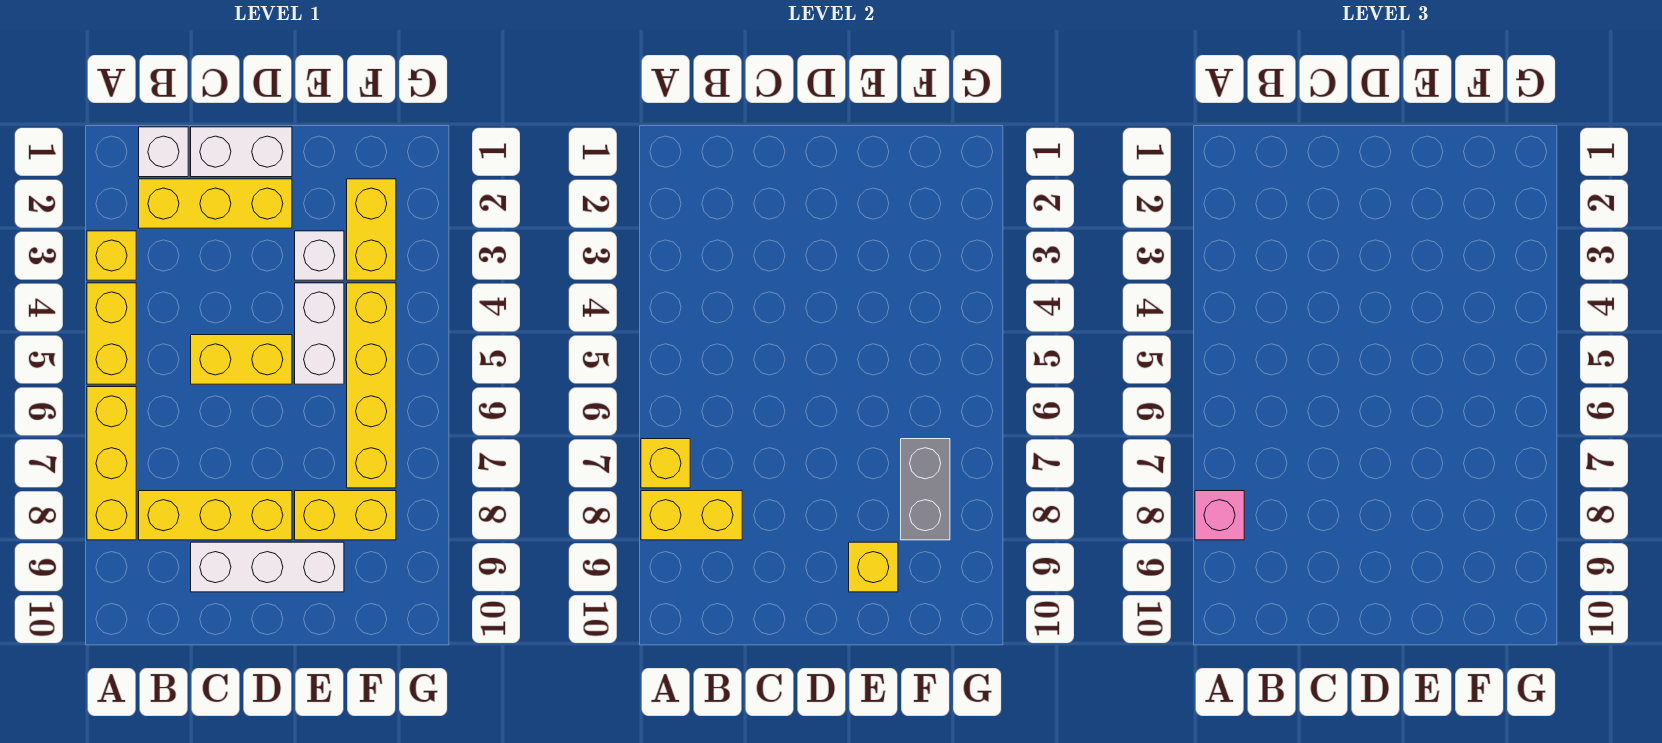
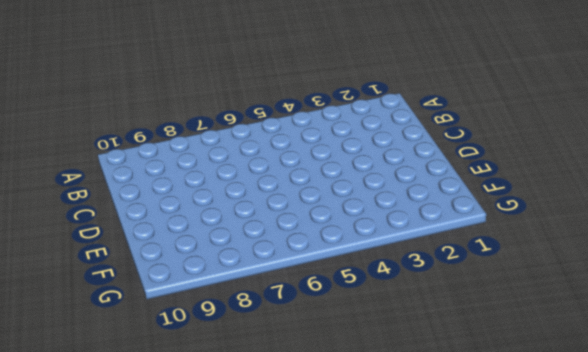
none -> yellow brick A3 level 1
none -> yellow brick A4:A5 level 1
none -> yellow brick A6:A8 level 1

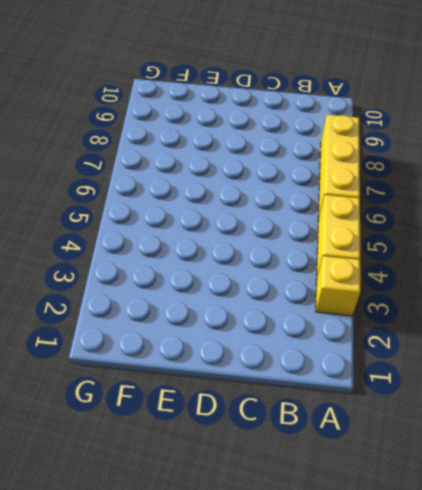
none -> white brick B1 level 1
none -> yellow brick B2:D2 level 1
none -> yellow brick B8:D8 level 1

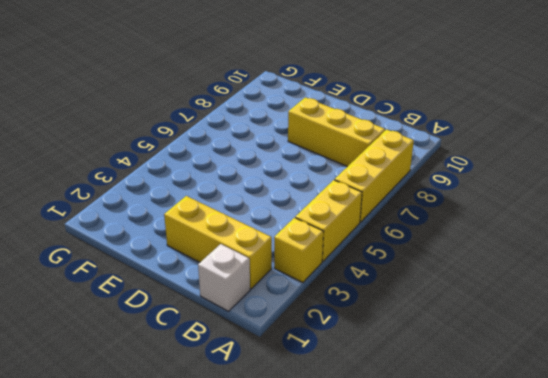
none -> white brick C1:D1 level 1
none -> yellow brick C5:D5 level 1
none -> white brick C9:E9 level 1

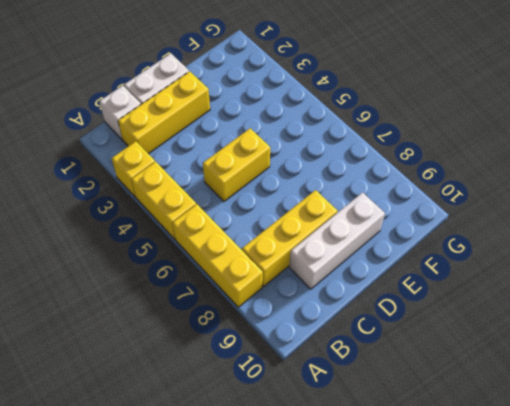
none -> white brick E3 level 1
none -> white brick E4:E5 level 1
none -> yellow brick E8:F8 level 1

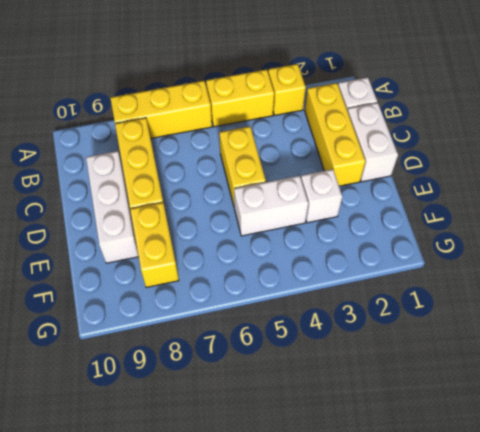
none -> yellow brick F2:F3 level 1
none -> yellow brick F4:F7 level 1
none -> yellow brick A7 level 2

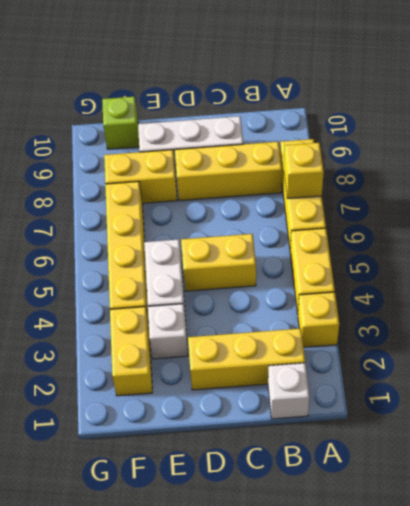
lime brick F10 level 1 -> none
none -> white brick C1:D1 level 1
none -> yellow brick A8:B8 level 2
none -> yellow brick E9 level 2

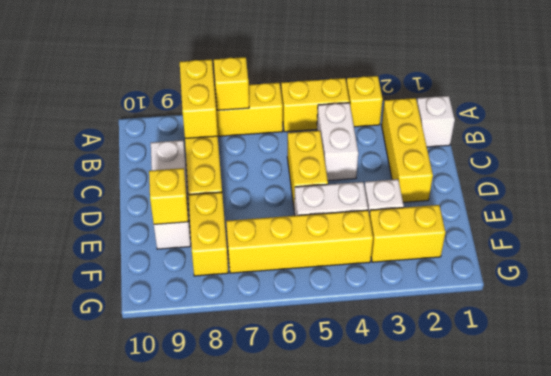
white brick B4:C4 level 1 -> white brick C1:D1 level 1
none -> grey brick F7:F8 level 2
none -> pink brick A8 level 3

